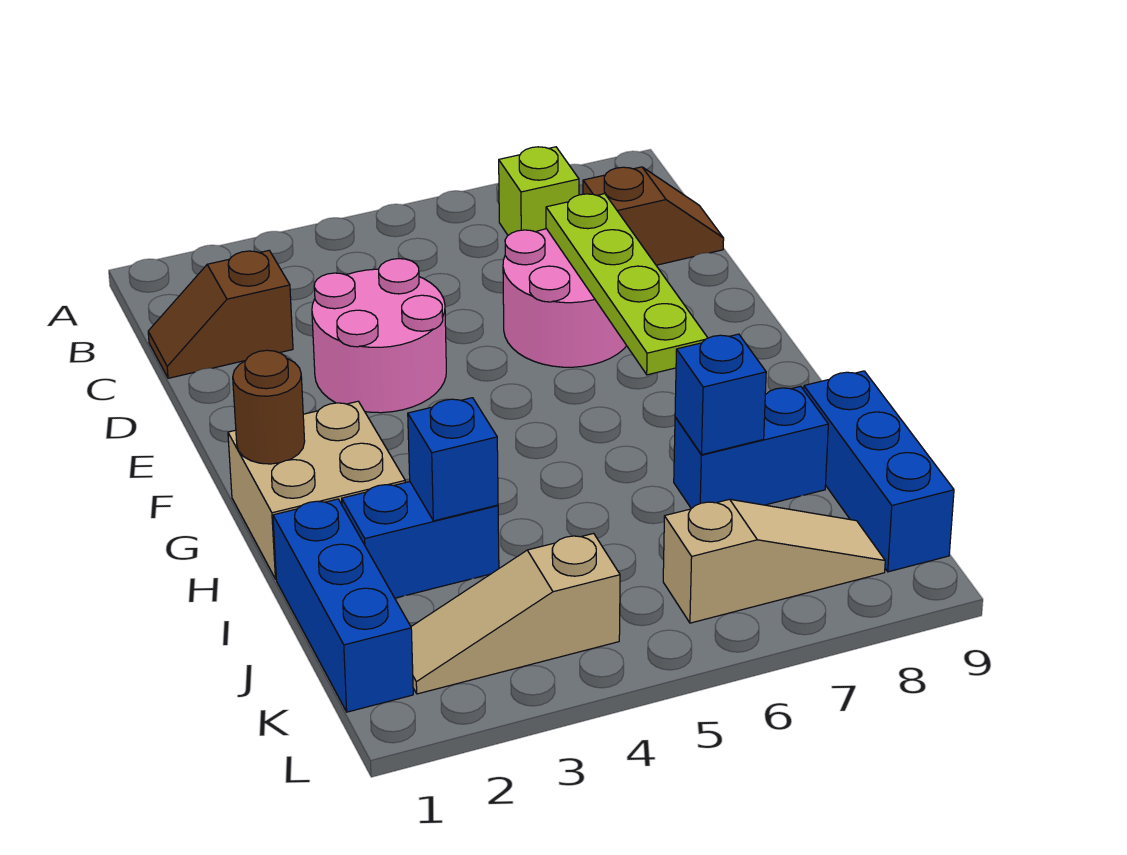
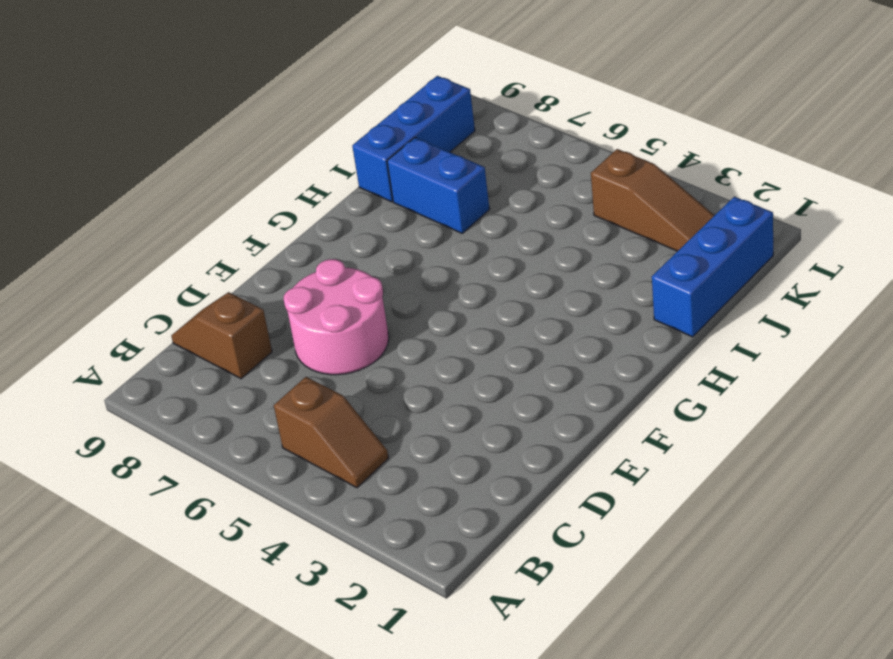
brown slope B4:B5 level 1 top 5 -> brown slope C1:C2 level 1 top 2
brown slope K2:K4 level 1 top 4 -> tan slope K2:K4 level 1 top 4
none -> lime brick B7 level 1
none -> pink round brick D3:E4 level 1
none -> tan brick G1:H2 level 1

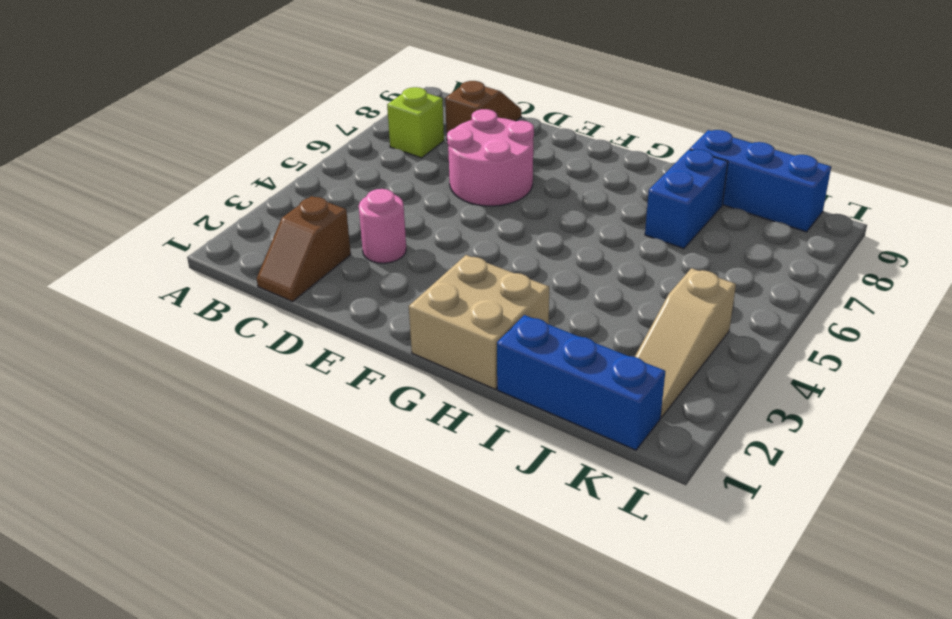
pink round brick D3 level 1 -> pink round brick D3:E4 level 1
none -> blue brick I2:I3 level 1
none -> tan slope K6:K8 level 1 top 6
none -> lime plate D7:G7 level 2

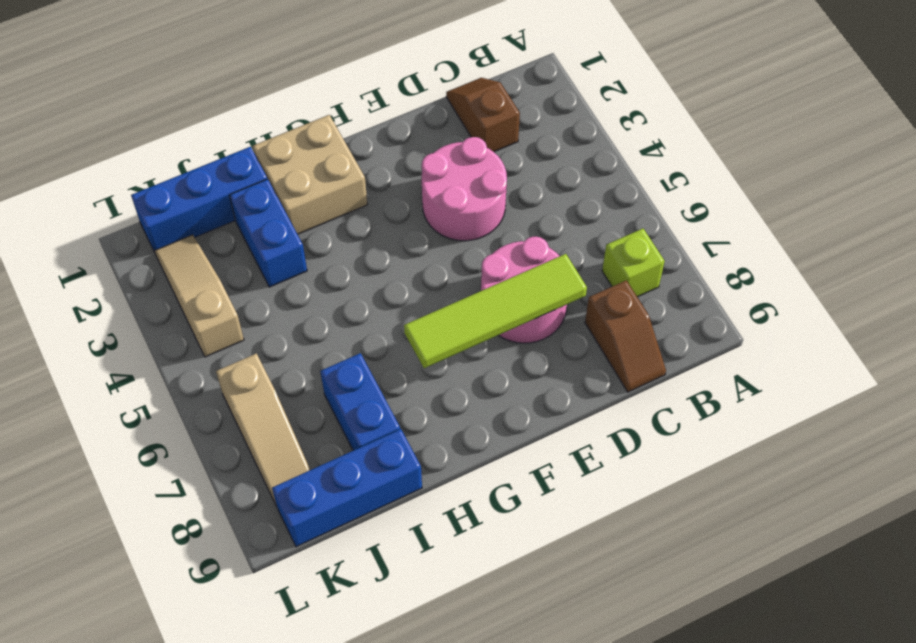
lime tile D7:G7 level 2 -> lime plate D7:G7 level 2
none -> brown round brick G1 level 2
none -> blue brick I3 level 2
none -> blue brick I7 level 2

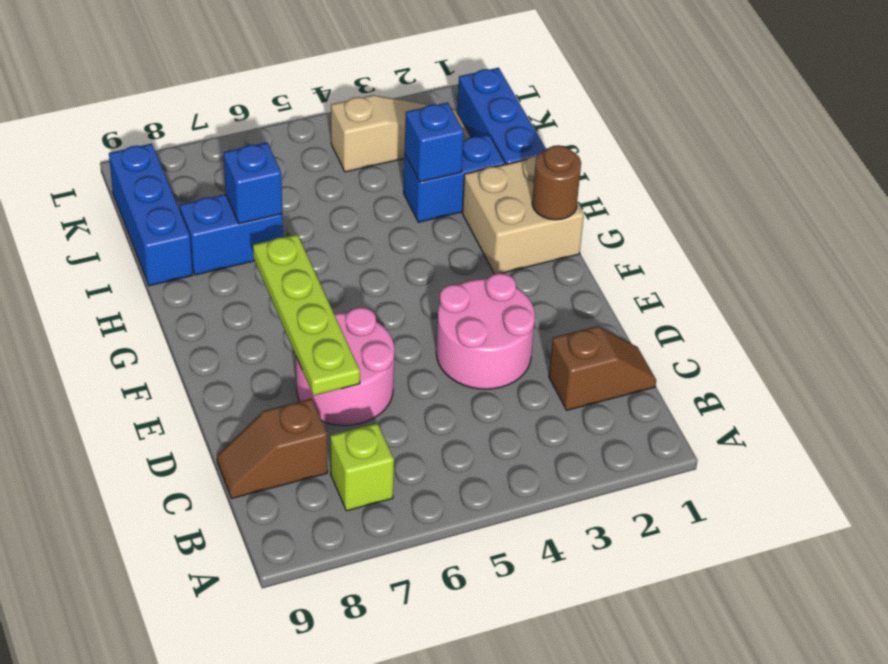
none -> tan slope K6:K8 level 1 top 6

